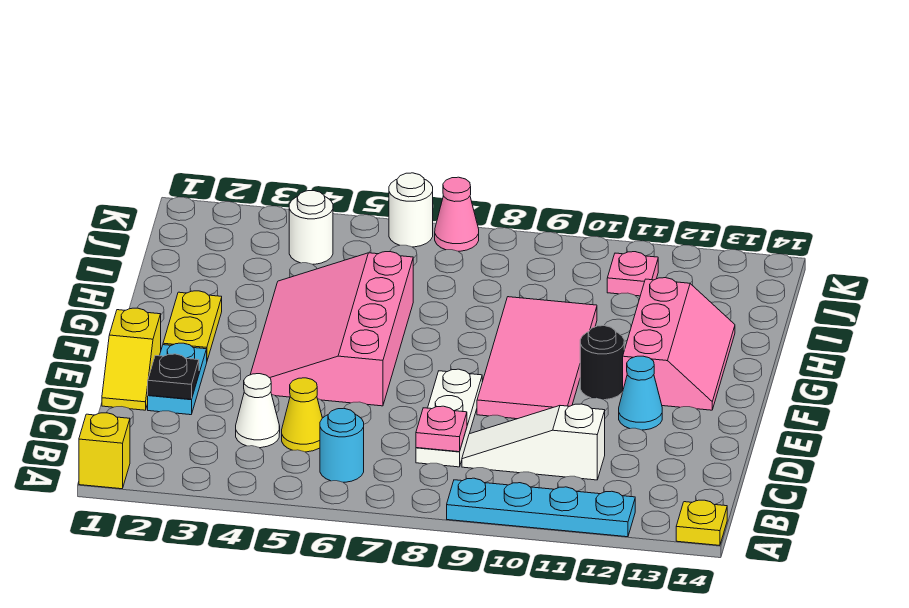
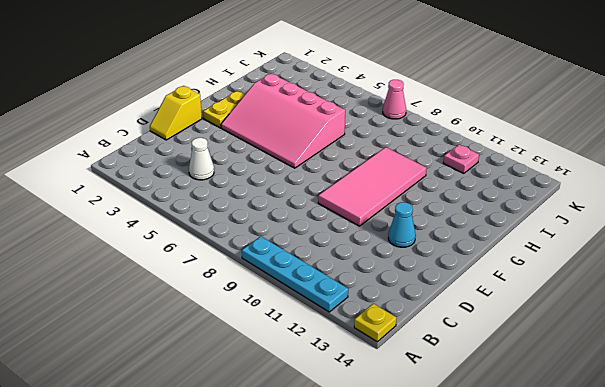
pink slope F3:H6 level 1 top H -> pink slope E4:H6 level 1 top 6
none -> yellow brick A1 level 1
none -> cyan round brick B6 level 1
none -> yellow cone C5 level 1

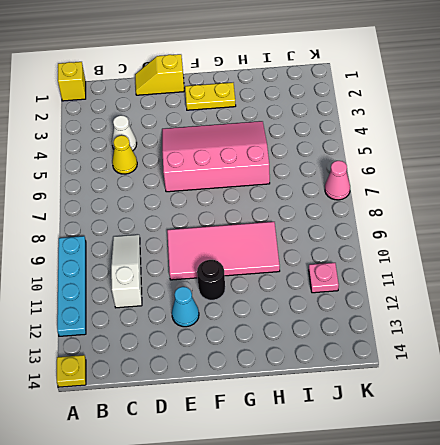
none -> cyan round brick B6 level 1
none -> white plate C8:E8 level 1
none -> cyan plate D2:E2 level 1

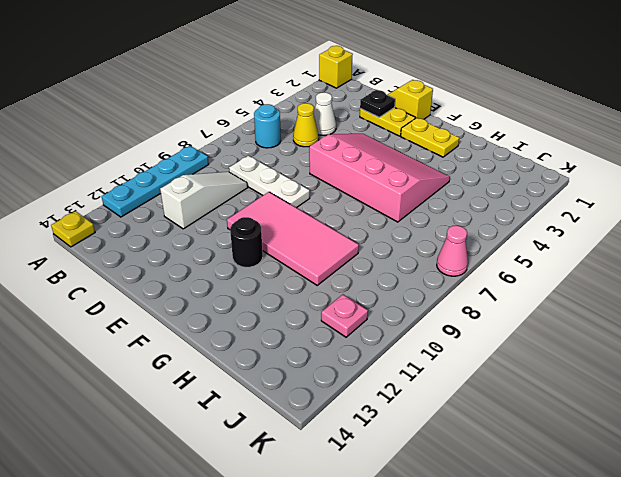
yellow plate D2:E2 level 1 -> cyan plate D2:E2 level 1
none -> cyan cone E12 level 1
none -> pink slope F12:H13 level 1 top 12
none -> white round brick J4 level 1

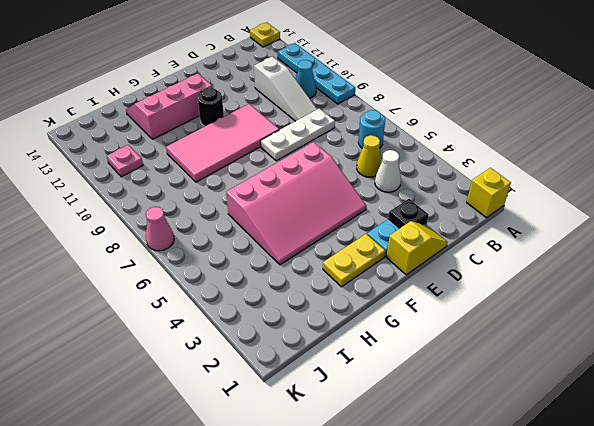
cyan cone B10 level 1 -> cyan cone E12 level 1
none -> white round brick J4 level 1
none -> white round brick K6 level 1
none -> pink plate C8 level 2

